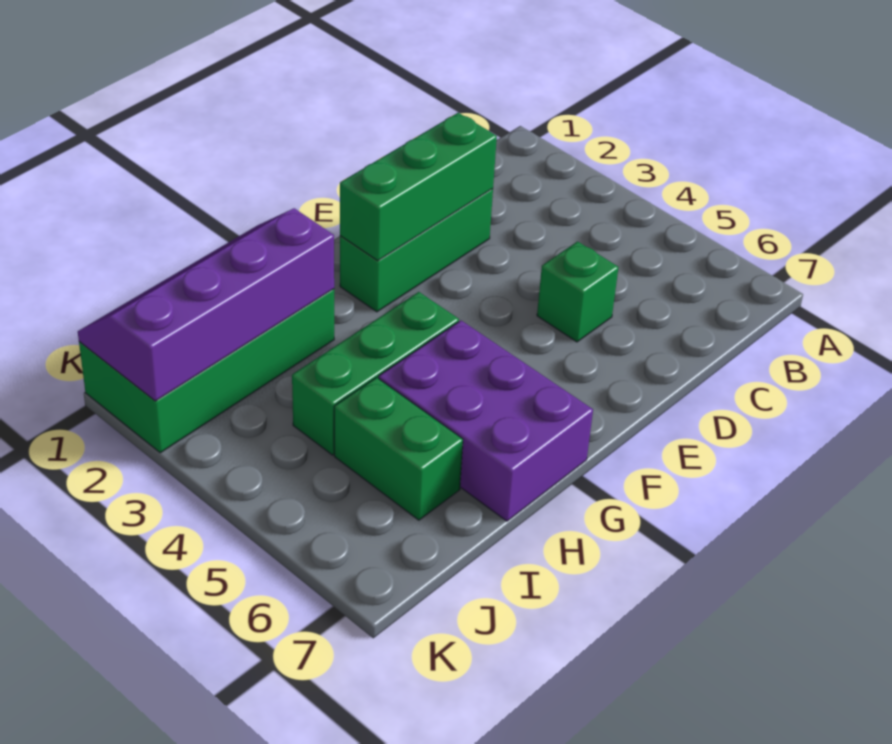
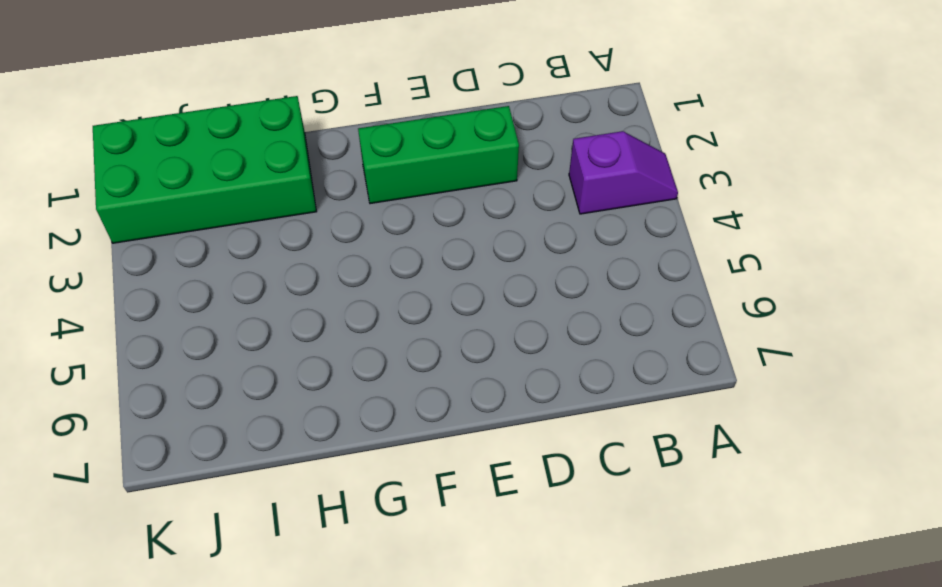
purple slope A3:B3 level 1 top B -> none
none -> green brick D5 level 1
none -> green brick G4:I4 level 1

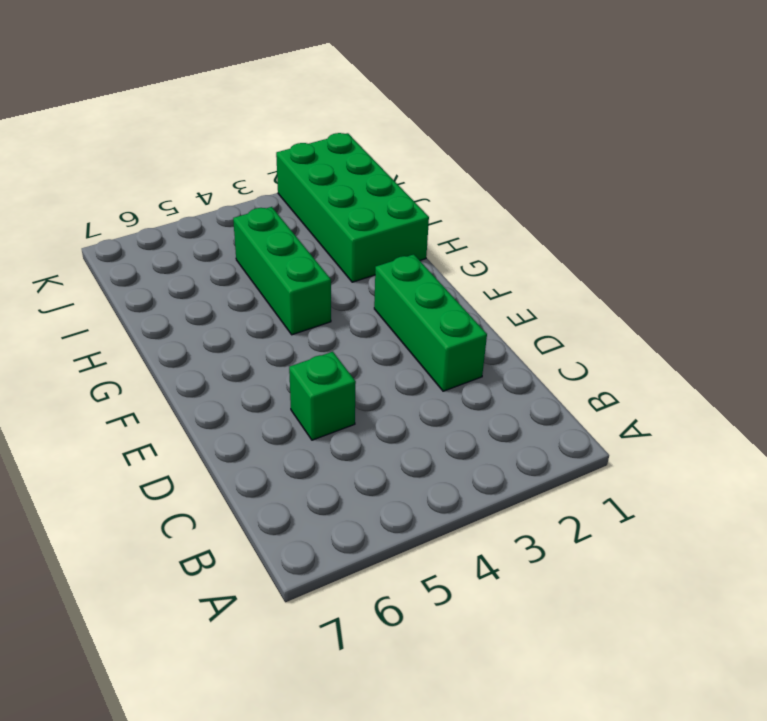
none -> purple brick G5:H7 level 1
none -> green brick I5:I6 level 1

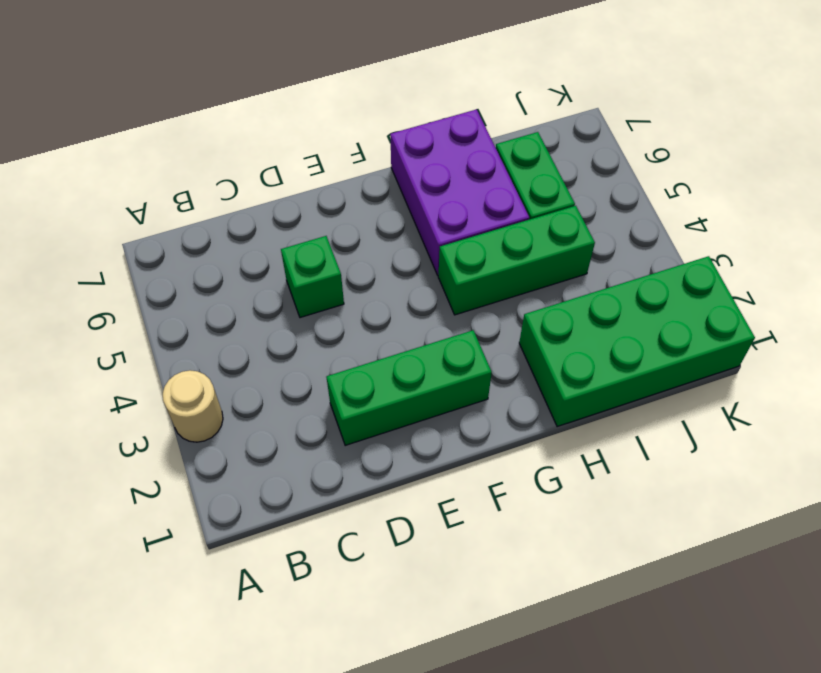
tan round brick A3 level 1 -> none
none -> green brick D2:F2 level 2
none -> purple slope H1:K2 level 2 top 2

